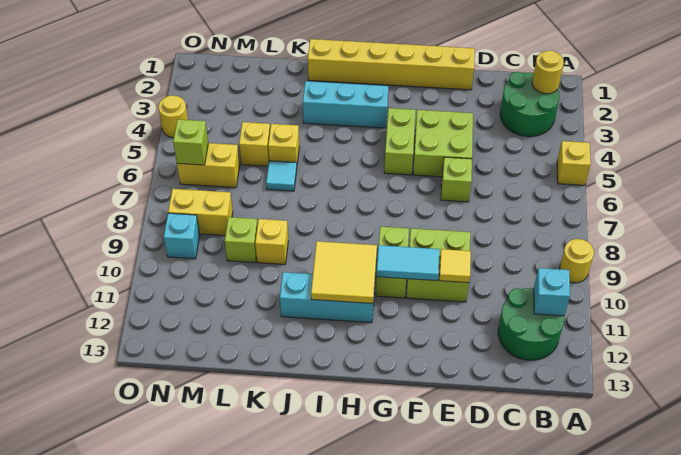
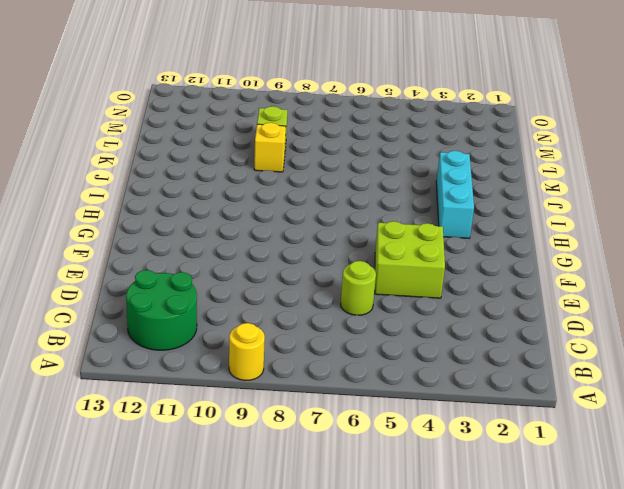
lime round brick D6 level 1 -> none
none -> yellow brick A5 level 1
none -> green round brick B2:C3 level 1
none -> yellow brick E1:J1 level 1

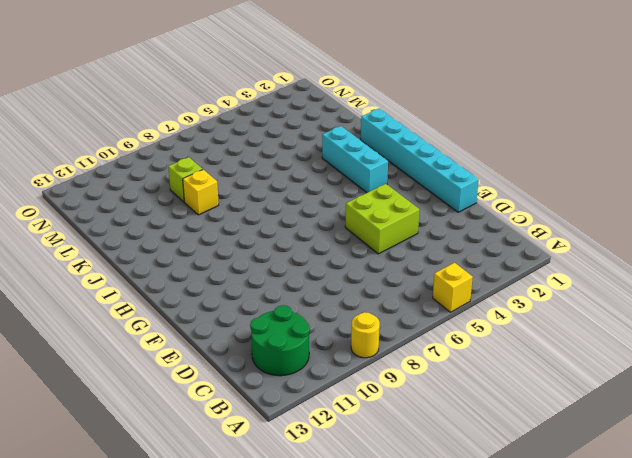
cyan brick E1:J1 level 1 -> yellow brick E1:J1 level 1
none -> green round brick B2:C3 level 1
none -> lime brick E6 level 1
none -> lime brick E9:F10 level 1

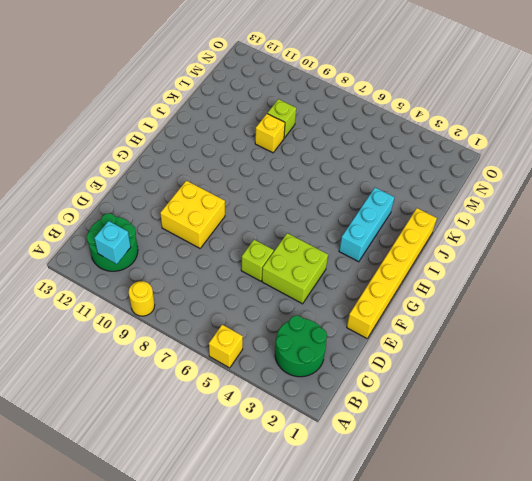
yellow brick E9:F10 level 1 -> lime brick E9:F10 level 1
none -> lime brick G4:G5 level 1
none -> lime brick G9:G10 level 1
none -> cyan brick H11:J11 level 1

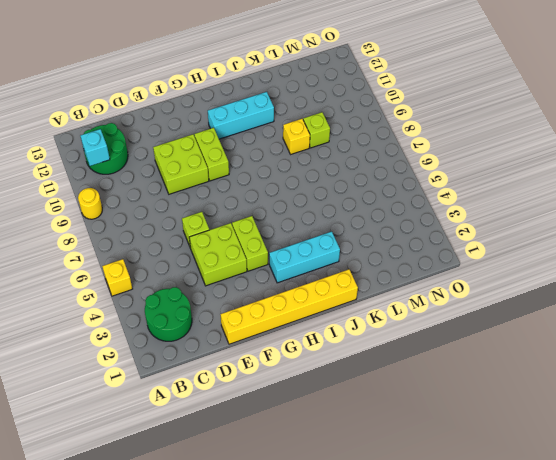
none -> yellow brick K5 level 1
none -> cyan tile K6 level 1
none -> yellow brick L5 level 1

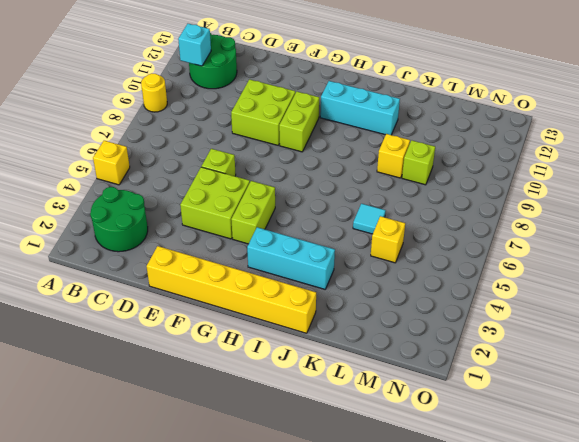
none -> yellow brick K5 level 1
none -> yellow brick M6:N6 level 1
none -> yellow brick M8:N8 level 1

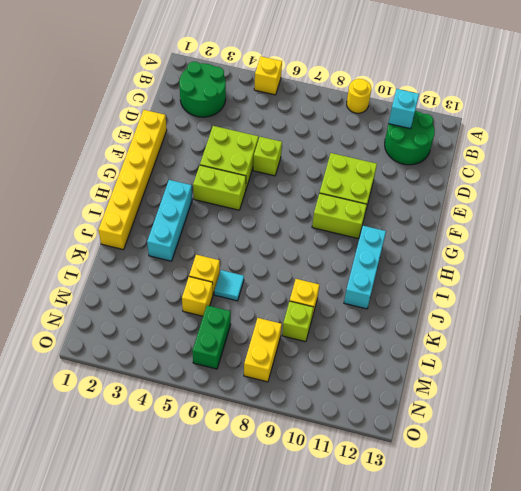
green brick M6:N6 level 1 -> yellow brick M6:N6 level 1
none -> cyan brick N9 level 1
none -> yellow round brick O4 level 1
none -> yellow round brick B2 level 2

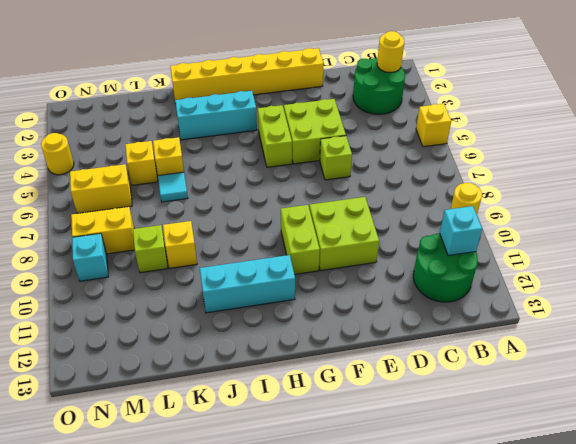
none -> yellow tile E10 level 2
none -> cyan tile F10:G10 level 2
none -> yellow tile H10:I11 level 2

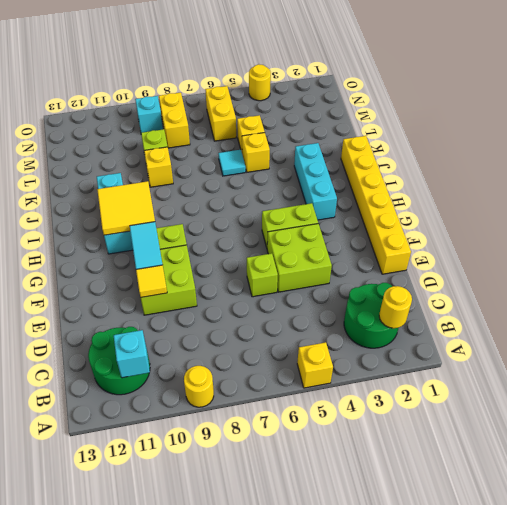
none -> lime brick N6 level 2

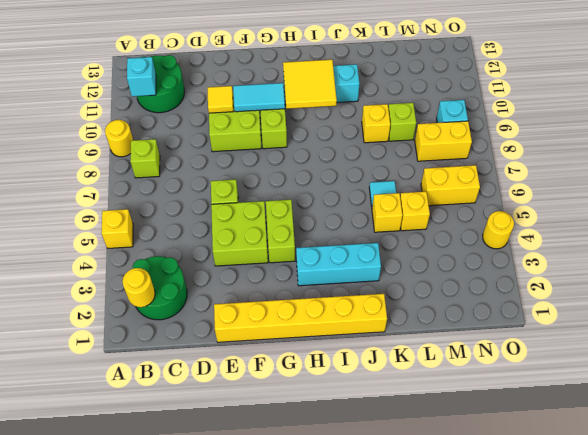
lime brick B8 level 1 -> lime brick N6 level 2

